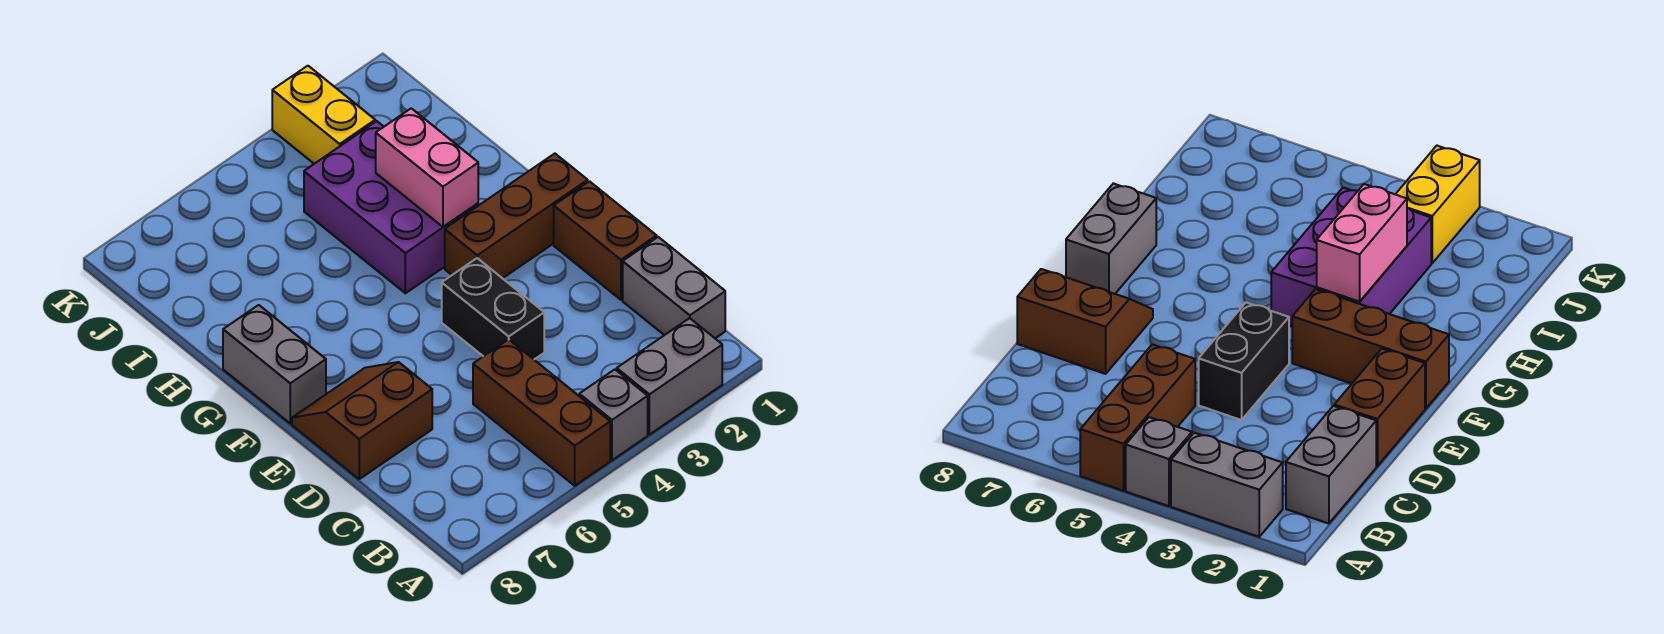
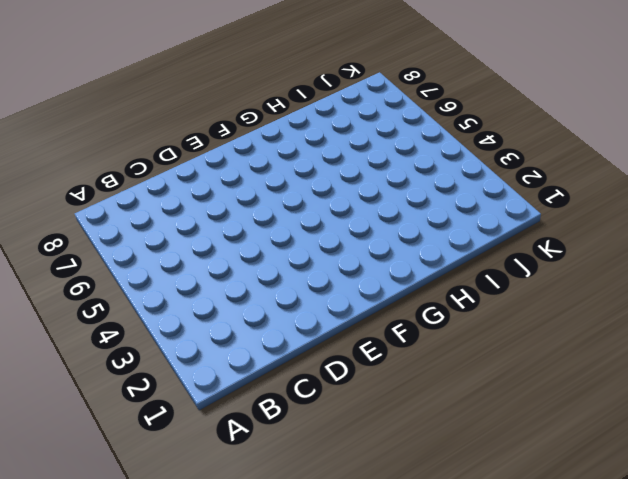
none -> grey brick A2:A3 level 1
none -> grey brick A4 level 1
none -> brown brick A5:C5 level 1

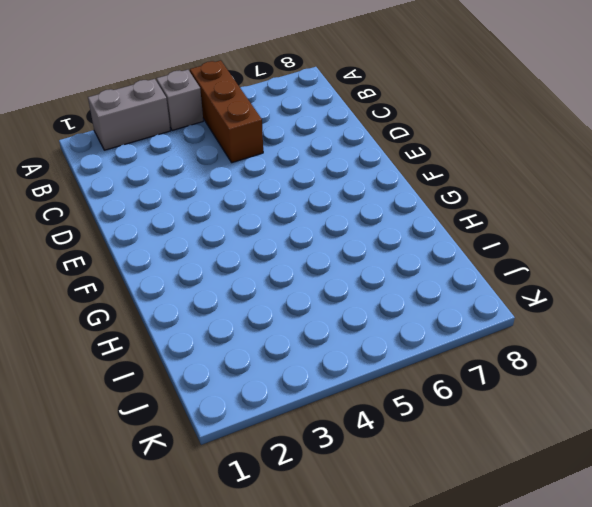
none -> grey brick B1:C1 level 1
none -> brown brick D1:E1 level 1
none -> black brick D4:E4 level 1

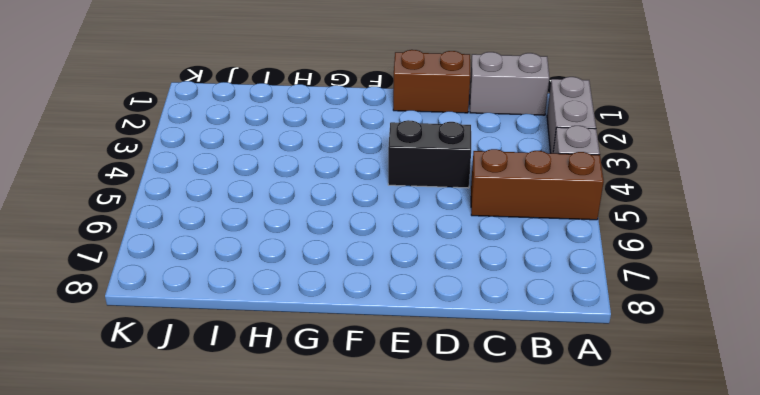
none -> brown slope D7:E8 level 1 top D
none -> brown brick F1:F3 level 1
none -> grey brick F8:G8 level 1

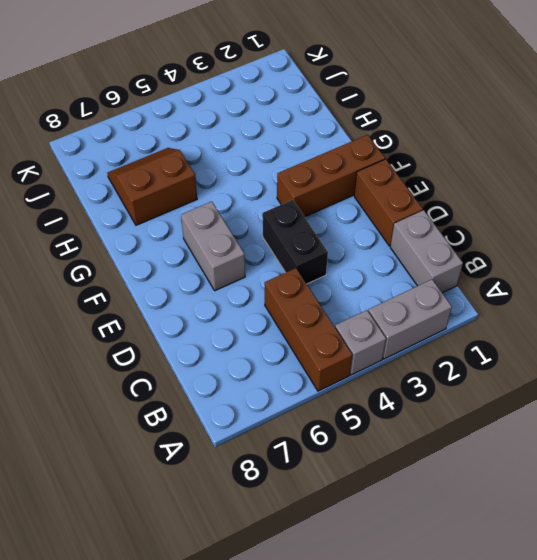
grey brick E6:F6 level 1 -> grey brick F8:G8 level 1
brown slope H6:I7 level 1 top H -> brown slope D7:E8 level 1 top D
none -> purple brick G3:I4 level 1
none -> yellow brick J3:K3 level 1
none -> pink brick G3:H3 level 2

